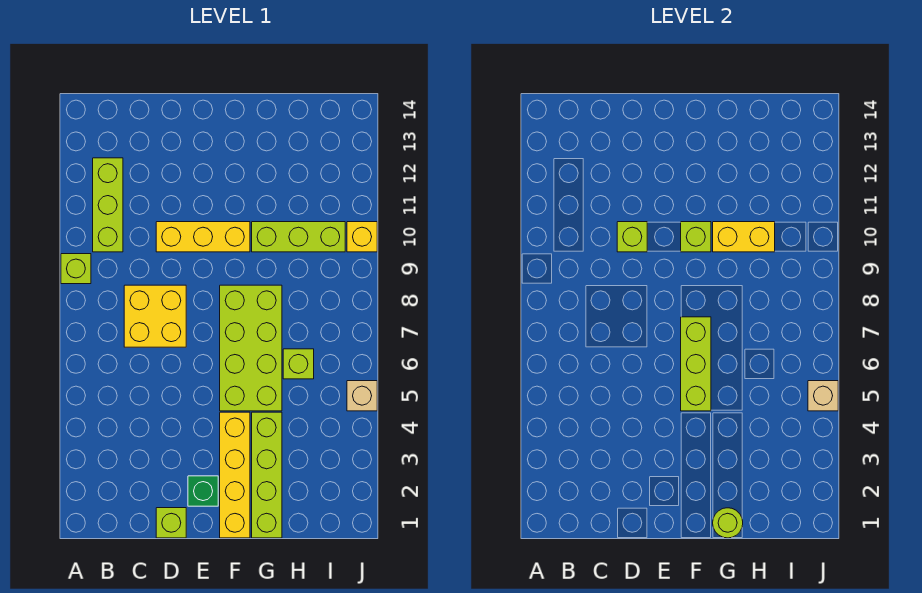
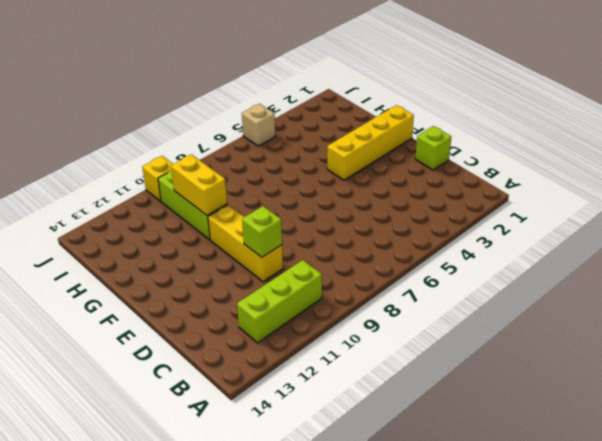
none -> lime brick A9 level 1
none -> yellow brick C7:D8 level 1
none -> green brick E2 level 1

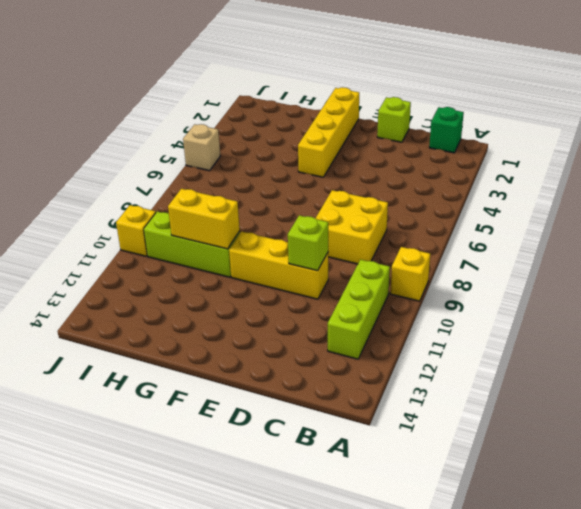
yellow brick A9 level 1 -> lime brick A9 level 1
green brick B1 level 1 -> green brick E2 level 1
none -> lime brick F5:G8 level 1
none -> lime brick G1:G4 level 1
none -> lime brick H6 level 1

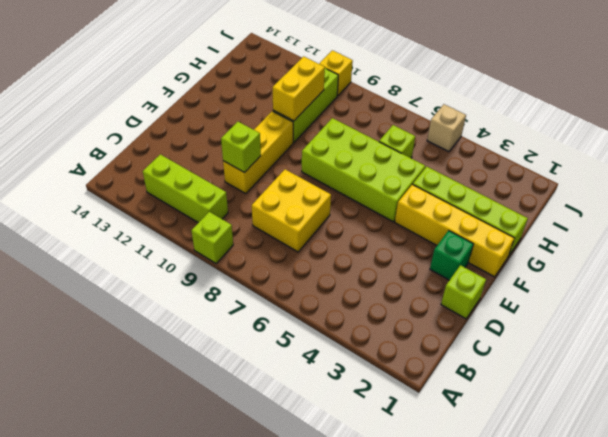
none -> lime brick F5:F7 level 2
none -> lime brick F10 level 2
none -> lime round brick G1 level 2

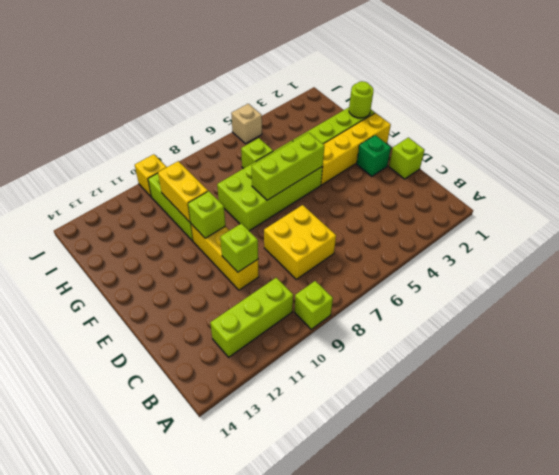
none -> tan brick J5 level 2

